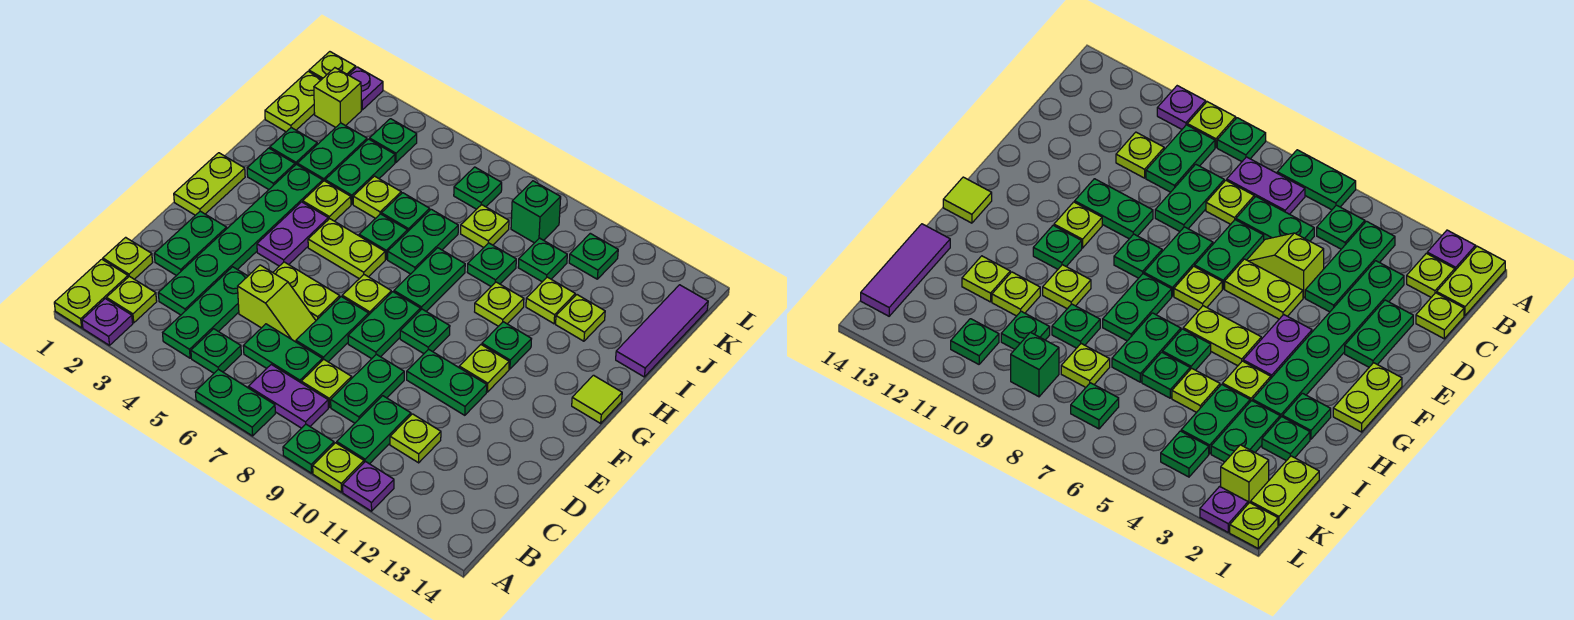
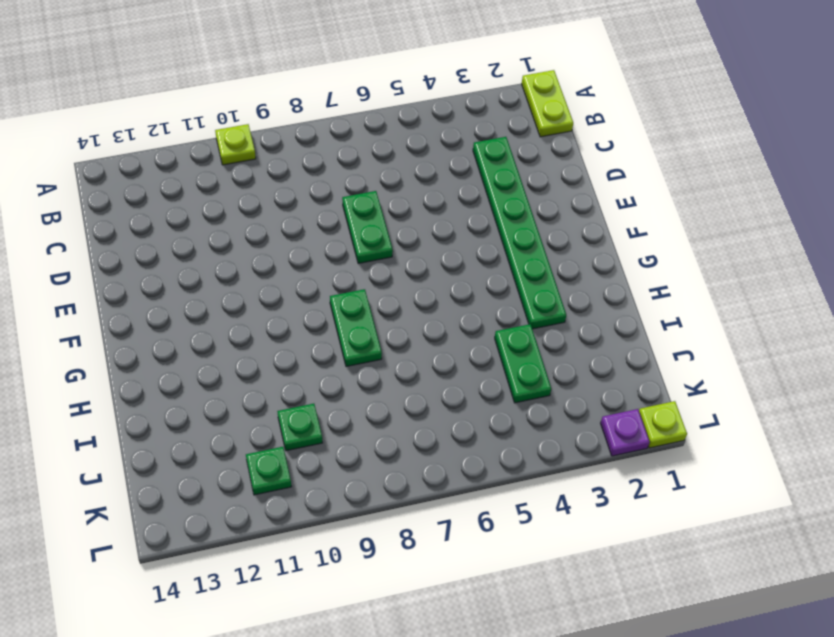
none -> purple plate A2 level 1
none -> green plate A6:A7 level 1
none -> green plate A9 level 1
none -> purple plate A11 level 1

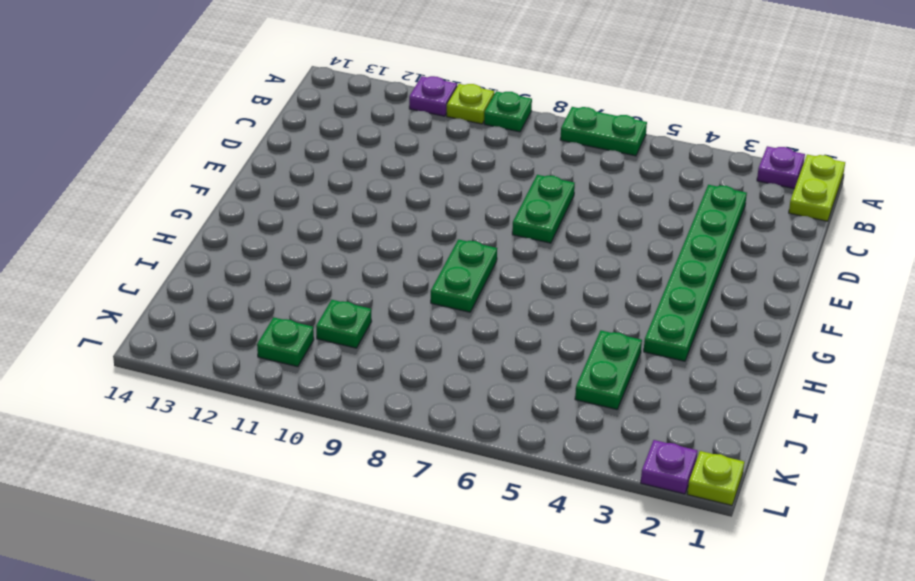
none -> lime plate B2 level 1
none -> green plate B4:D4 level 1
none -> green plate B5 level 1
none -> purple plate B7:B8 level 1

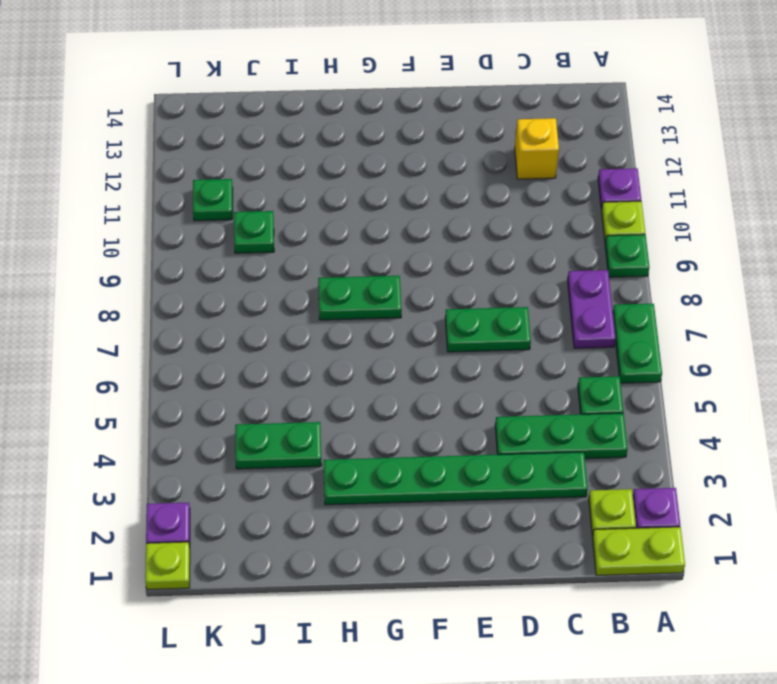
yellow brick C12 level 1 -> none
none -> green plate B10:C10 level 1
none -> lime plate C1 level 1
none -> green plate C6:C7 level 1
none -> lime plate C8 level 1

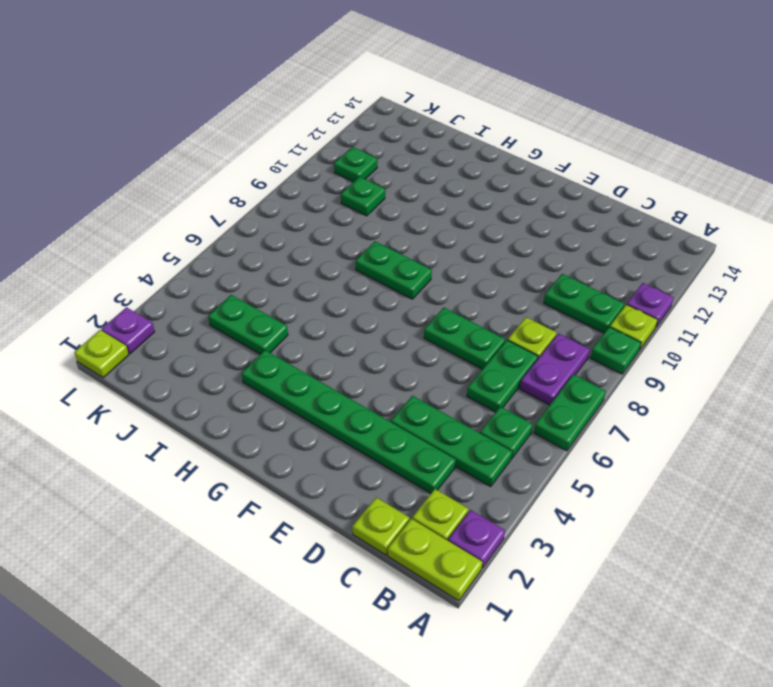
none -> green plate C9:D9 level 1
none -> lime plate C11 level 1
none -> green plate D2:E2 level 1
none -> lime slope D5:D6 level 1 top 5

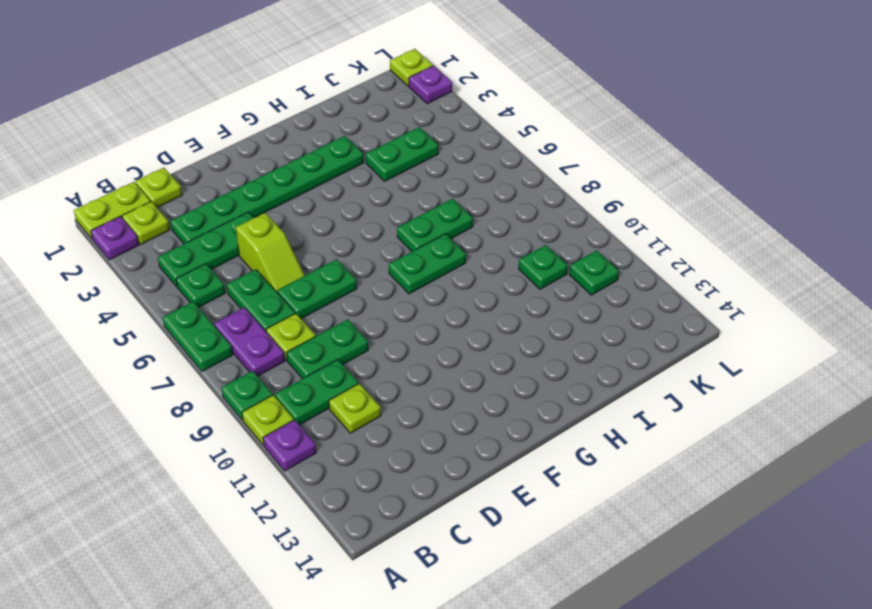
none -> green plate D2:E2 level 1
none -> lime plate E5:E6 level 1
none -> green plate E8:F8 level 1
none -> green plate E10:E11 level 1

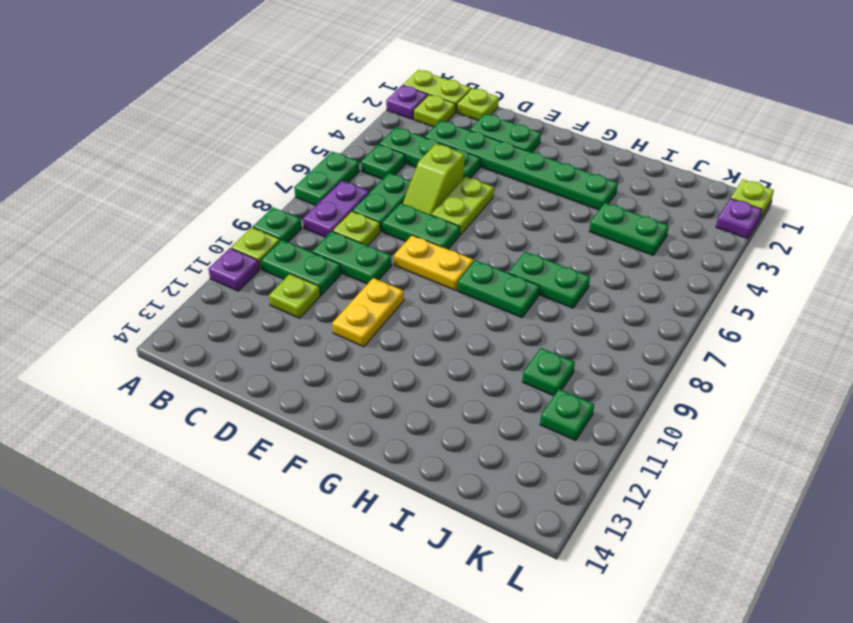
yellow plate E8:F8 level 1 -> green plate E8:F8 level 1
yellow plate E10:E11 level 1 -> green plate E10:E11 level 1
none -> lime plate F1:G1 level 1
none -> purple plate F4:G4 level 1
none -> lime plate F7 level 1
none -> green plate F9 level 1

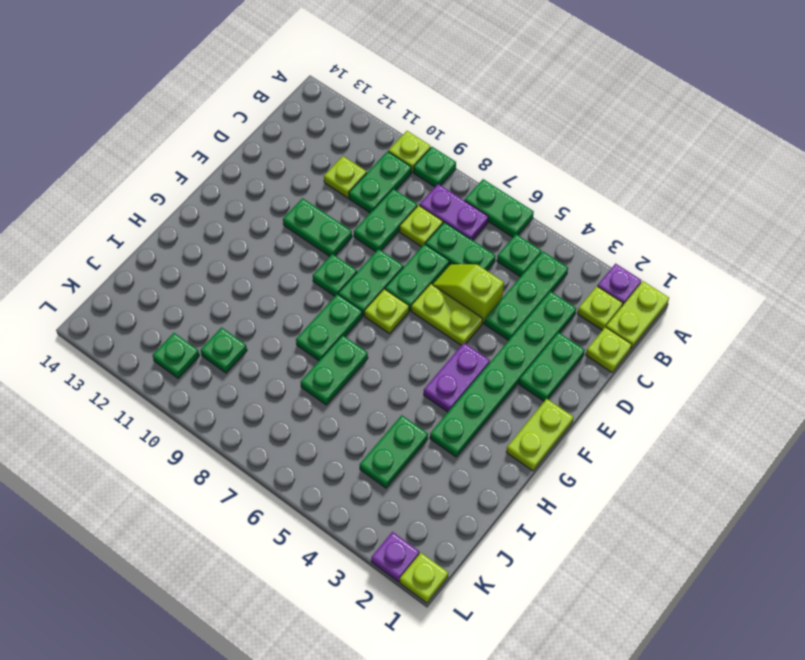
none -> purple plate A11 level 1
none -> lime plate F11 level 1
none -> lime plate G5:G6 level 1
none -> green plate G11 level 1

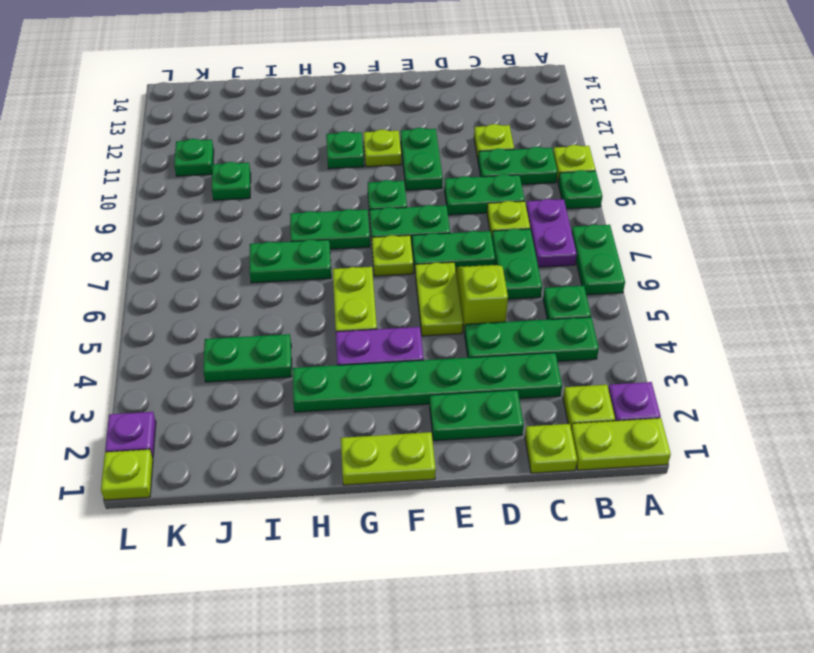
none -> purple plate A11 level 1
none -> lime tile G14 level 1
none -> green plate H2 level 1
none -> lime plate H4 level 1

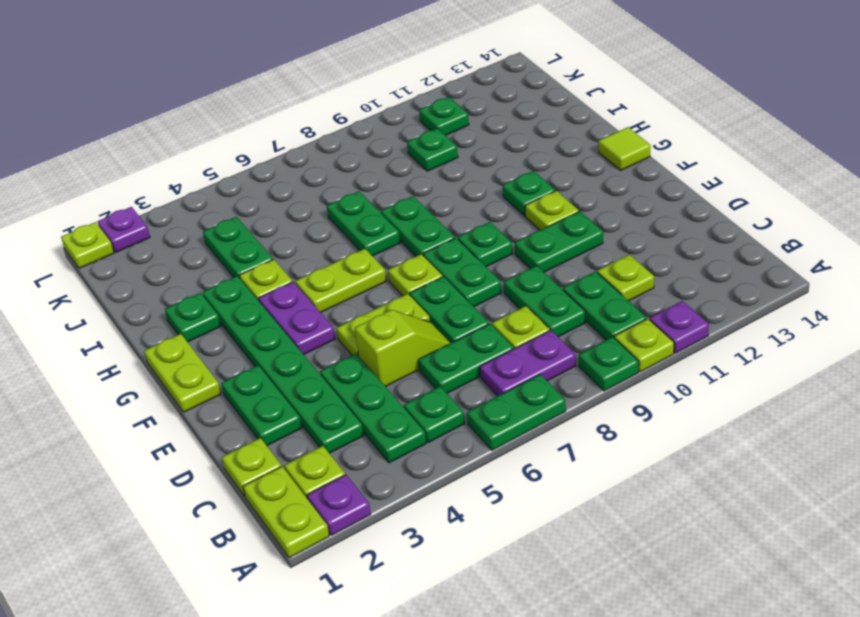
none -> green plate H6 level 1
none -> lime plate H10 level 1
none -> green plate I2 level 1
none -> green plate I3:J3 level 1

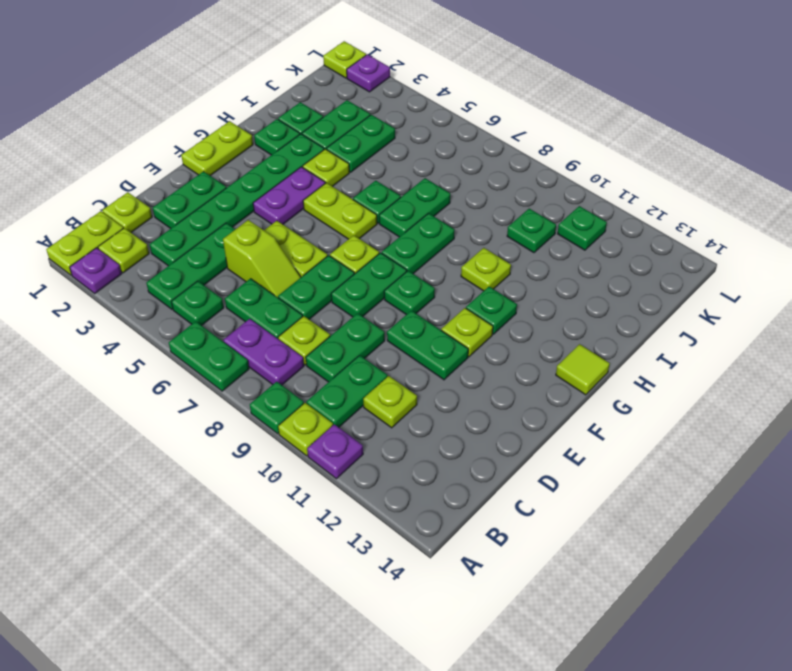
none -> lime plate I5 level 1
none -> green plate I6 level 1
none -> green plate I9 level 1
none -> lime plate I11 level 1

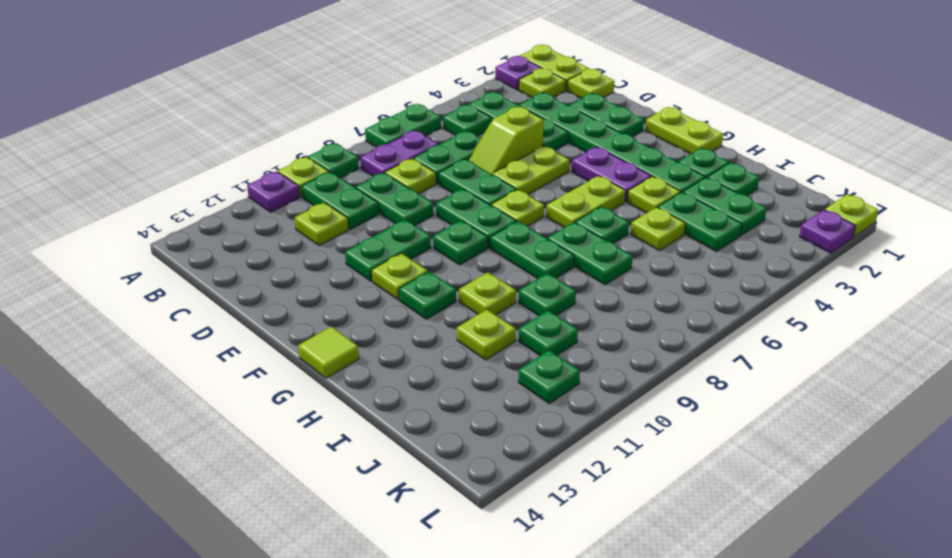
none -> green plate I6 level 1
none -> lime plate I12 level 1
none -> purple tile I14:K14 level 1
none -> lime plate J1:K1 level 1

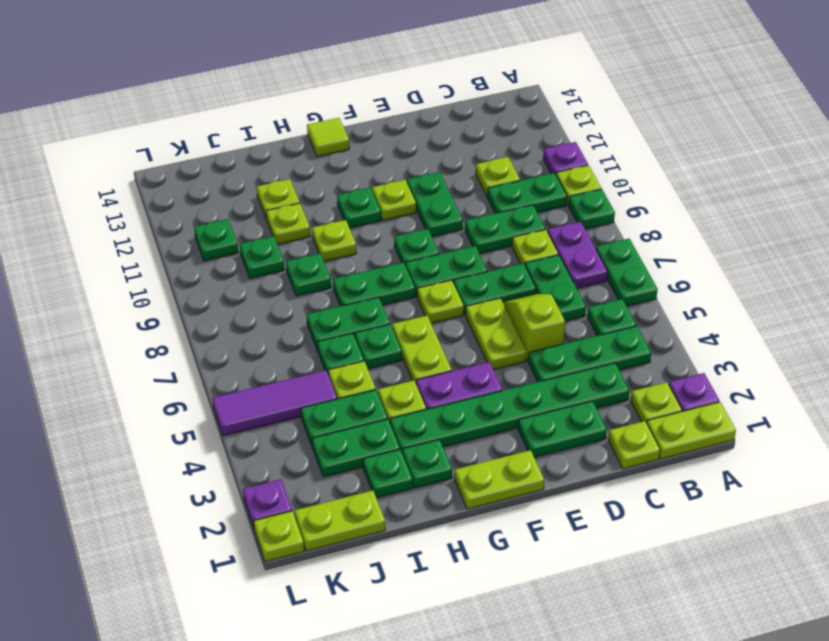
purple tile J5:L5 level 1 -> purple tile I14:K14 level 1
none -> lime plate J8 level 1
none -> lime brick K2 level 1
none -> green plate K4 level 1
none -> green plate K7 level 1

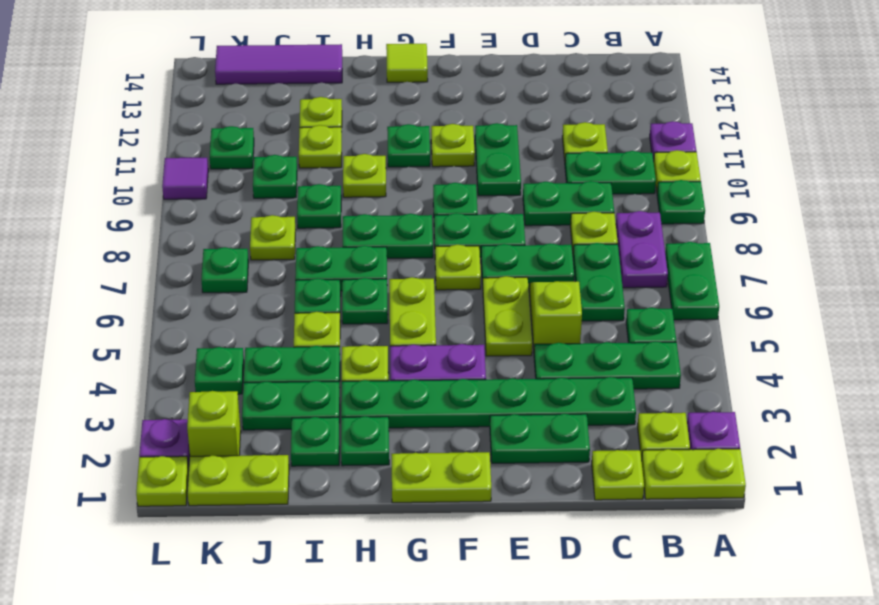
purple tile L10 level 1 -> none
none -> green brick K9 level 1

